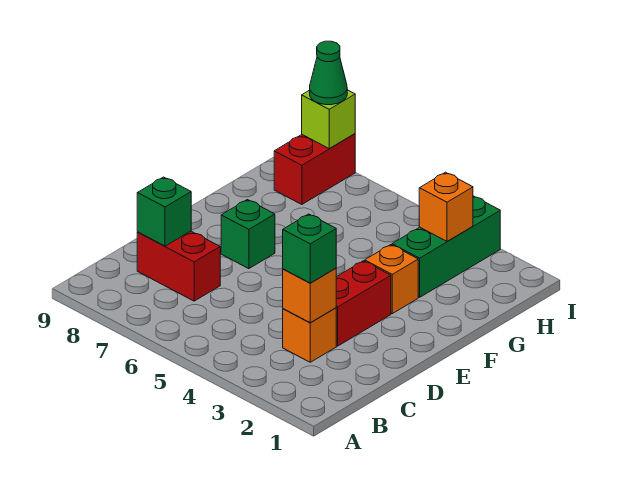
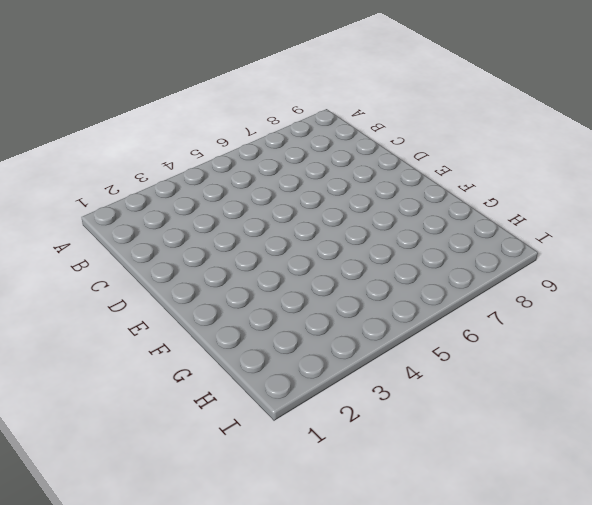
none -> orange brick C3 level 1
none -> red brick C7:C8 level 1
none -> red brick D3:E3 level 1

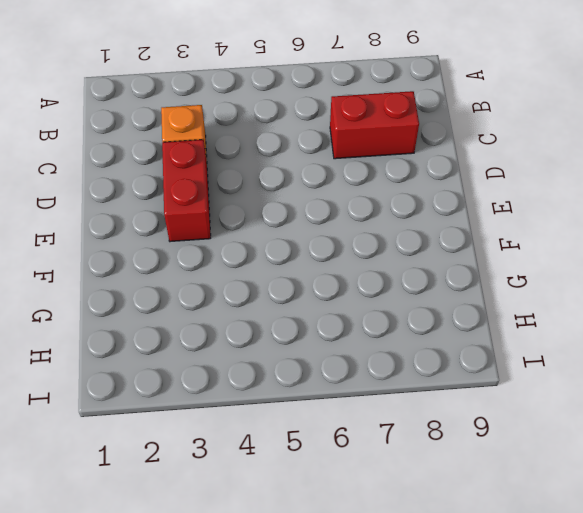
none -> green brick E7 level 1
none -> orange brick F3 level 1
none -> green brick G3:I3 level 1

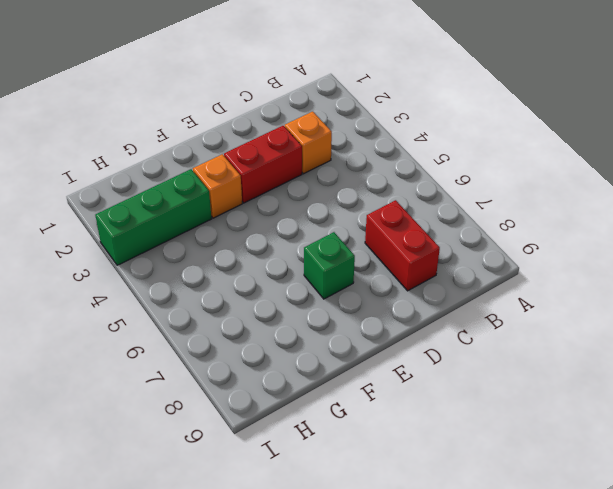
none -> red brick H8:I8 level 1
none -> orange brick C3 level 2
none -> green brick C8 level 2

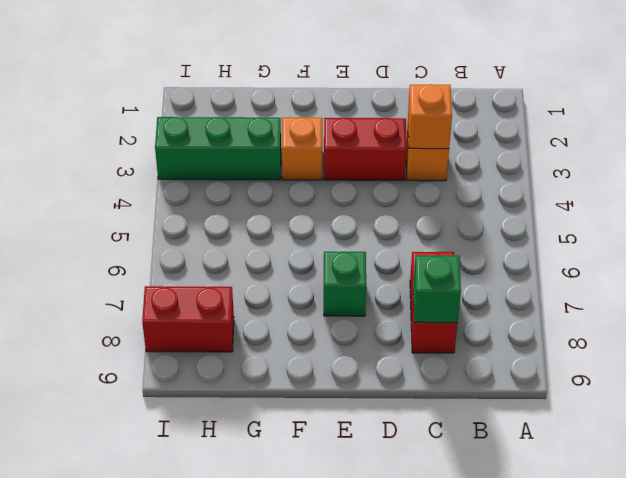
none -> orange brick H3 level 2
none -> lime brick I8 level 2
none -> green brick C3 level 3

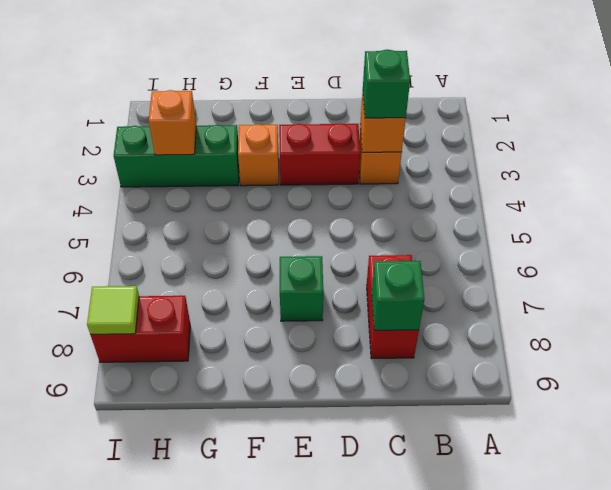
lime tile I8 level 2 -> lime brick I8 level 2
none -> green cone I8 level 3

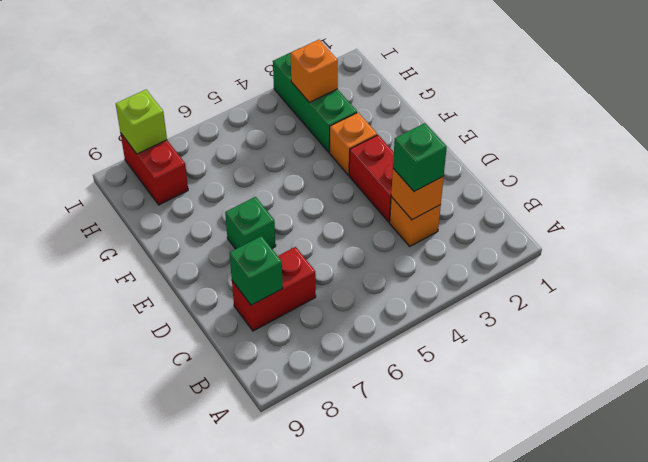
none -> green cone I8 level 3

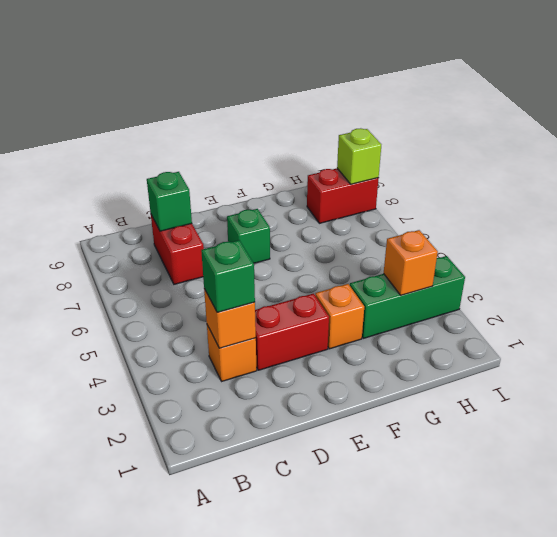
none -> green cone I8 level 3

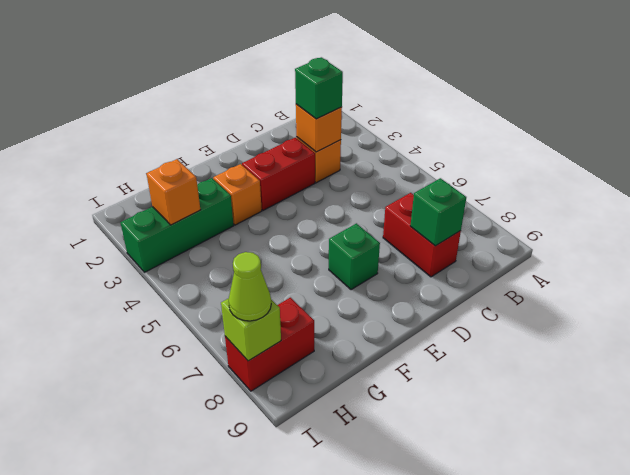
lime cone I8 level 3 -> green cone I8 level 3

